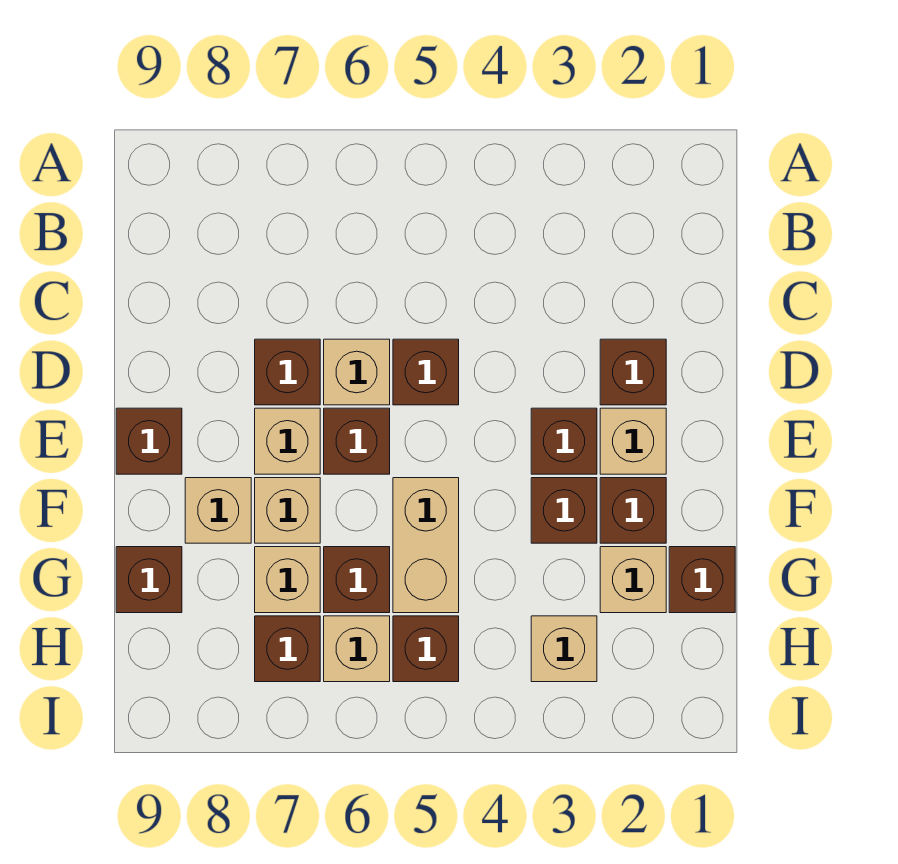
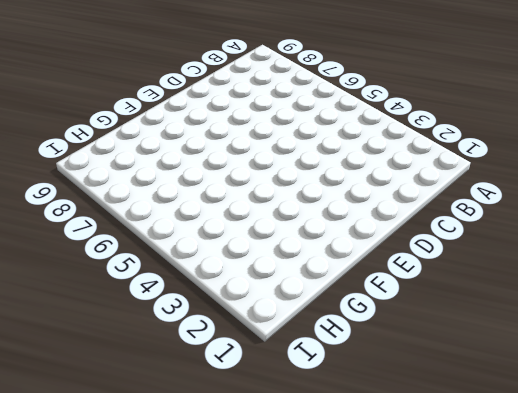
none -> brown brick D2 level 1
none -> brown brick D5 level 1
none -> tan brick D6 level 1

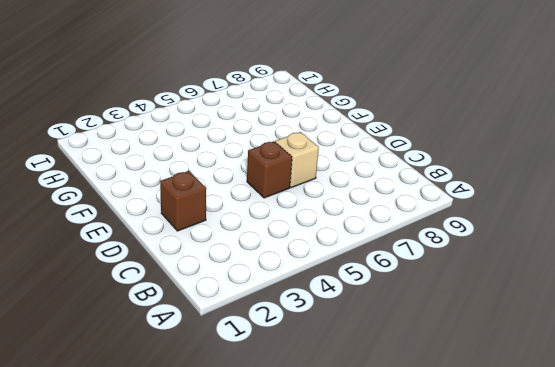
none -> brown brick D7 level 1
none -> tan brick E2 level 1
none -> brown brick E3 level 1

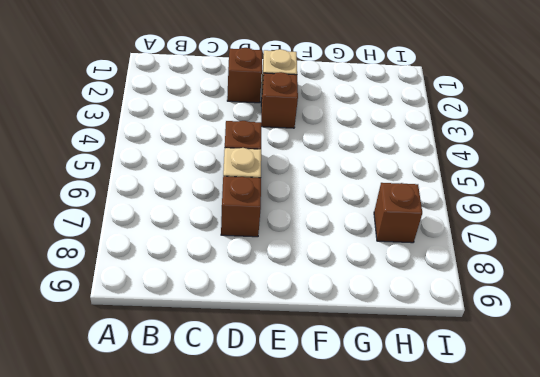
none -> brown brick E6 level 1
none -> tan brick E7 level 1
none -> brown brick E9 level 1

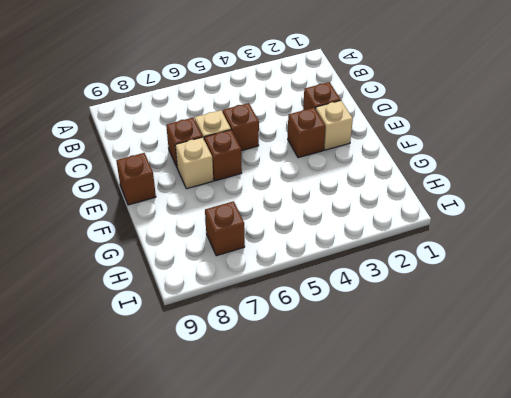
none -> brown brick F2 level 1
none -> brown brick F3 level 1
none -> tan brick F5:G5 level 1

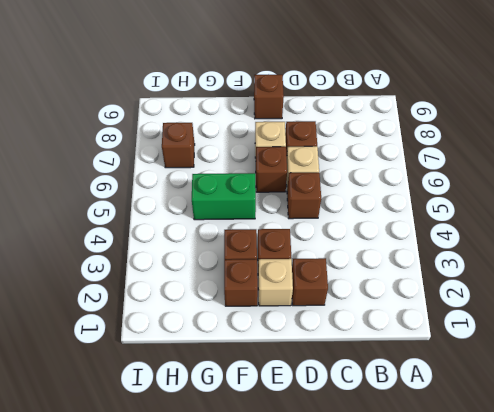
green brick F5:G5 level 1 -> tan brick F5:G5 level 1
none -> tan brick F7 level 1
none -> tan brick F8 level 1
none -> brown brick G1 level 1

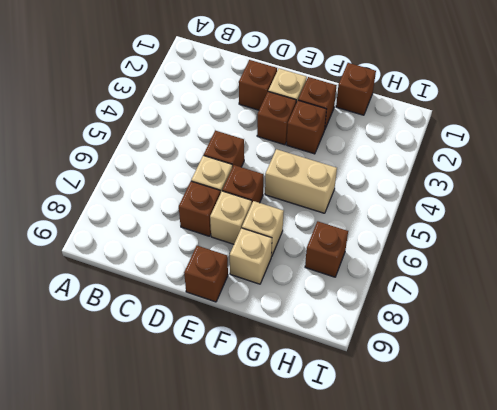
none -> tan brick G2 level 1
none -> brown brick G6 level 1
none -> tan brick G7 level 1

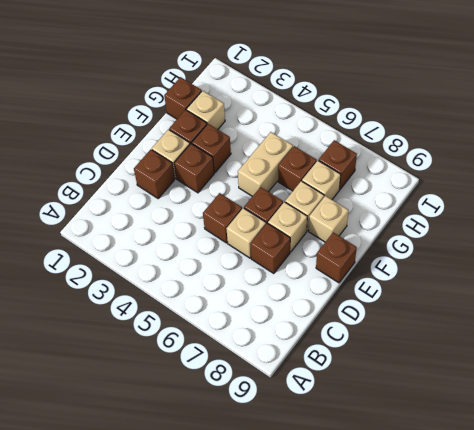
none -> brown brick G9 level 1
none -> tan brick H3 level 1
none -> brown brick H5 level 1

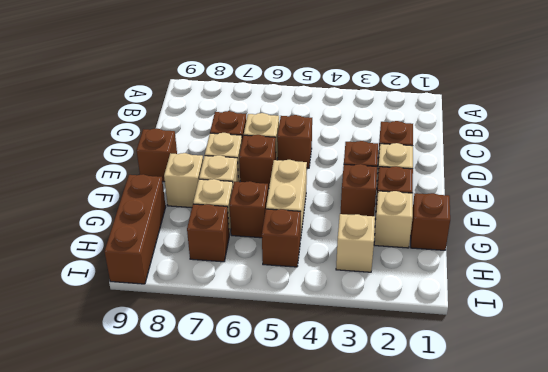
brown brick G9:I9 level 1 -> brown brick G9 level 1
none -> tan brick H6 level 1

